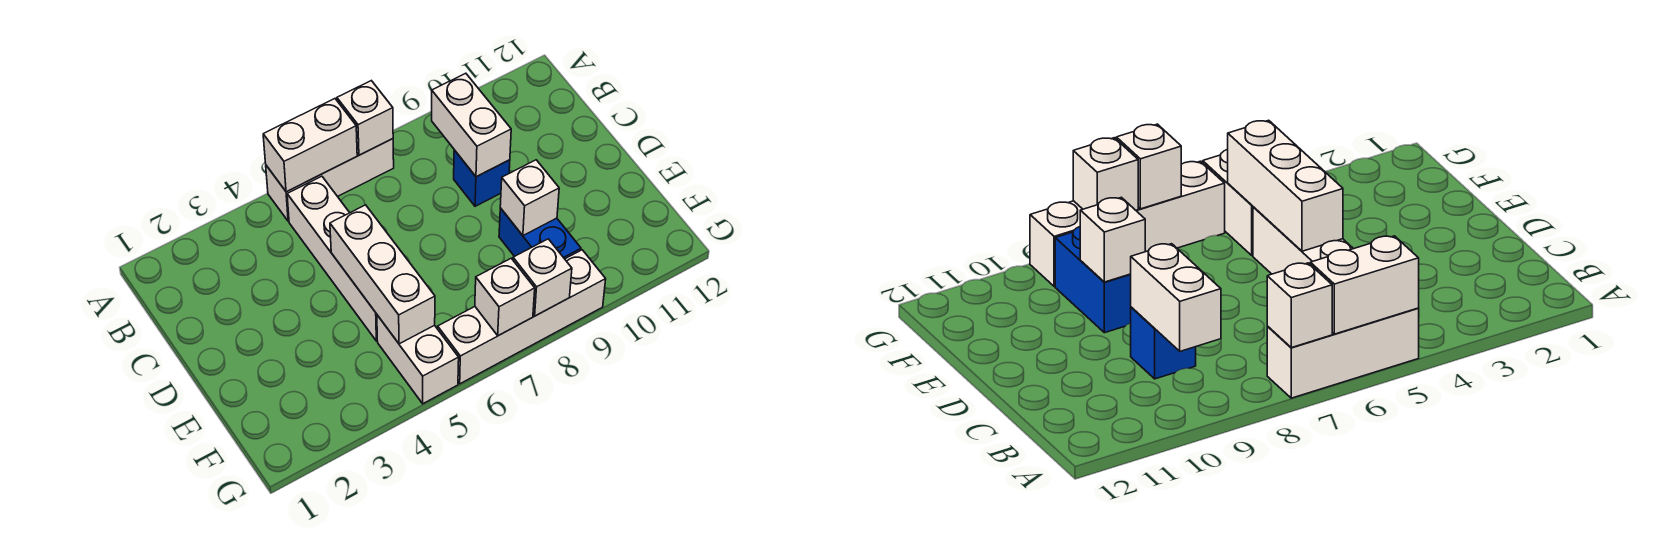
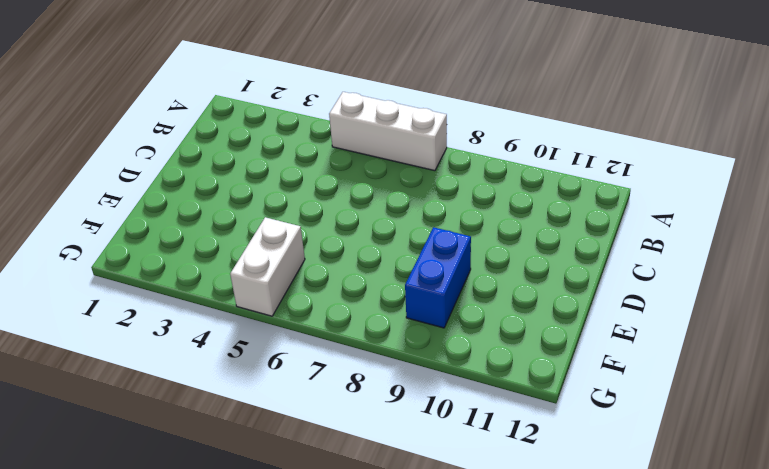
none -> white brick B5:E5 level 1
none -> blue brick C9 level 1
none -> white brick G6:G9 level 1

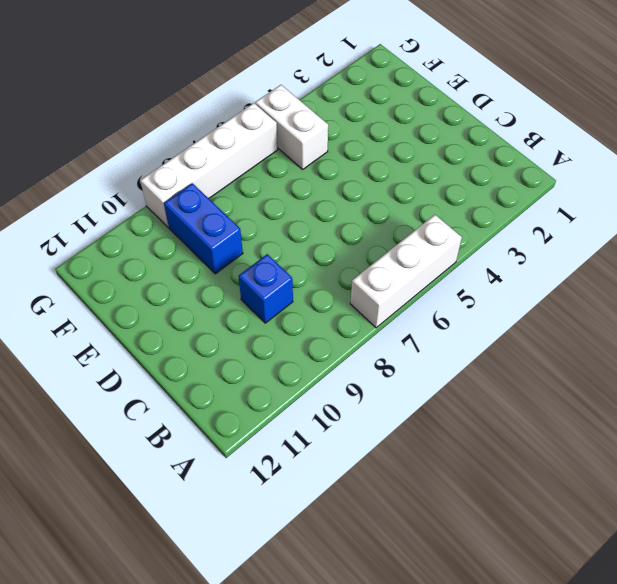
none -> white brick B5:E5 level 1
none -> white brick A5:A6 level 2
none -> white brick A7 level 2

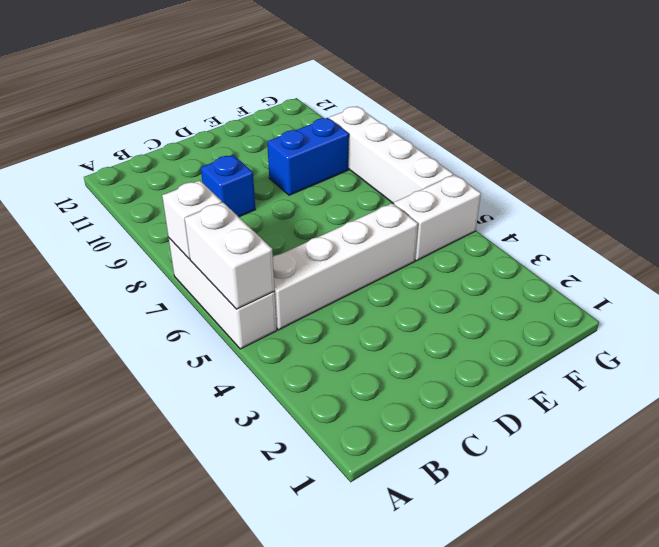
none -> white brick B9:C9 level 2
none -> white brick D5:F5 level 2
none -> white brick E9 level 2

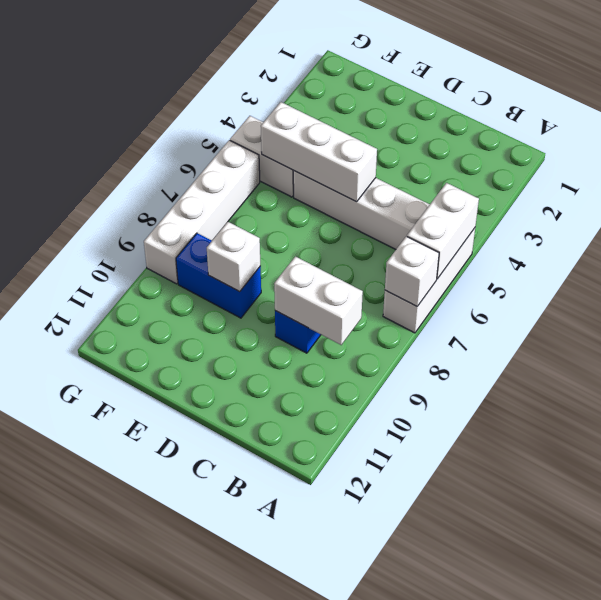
none -> white brick G7 level 2
none -> white brick G8 level 2

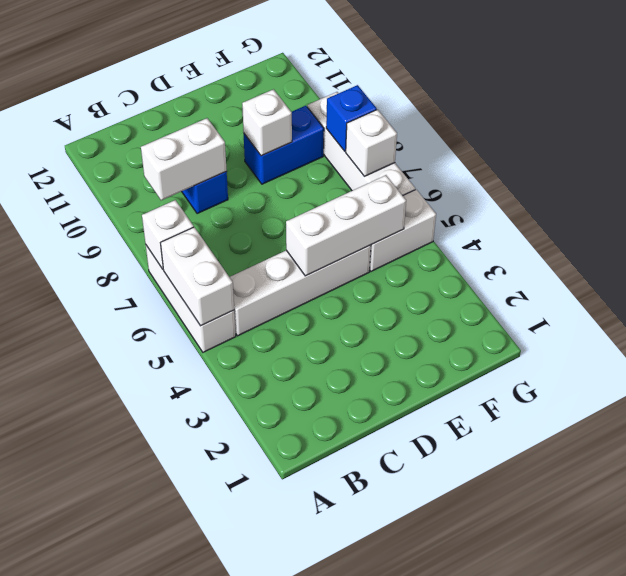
blue brick G8 level 2 -> white brick G8 level 2

